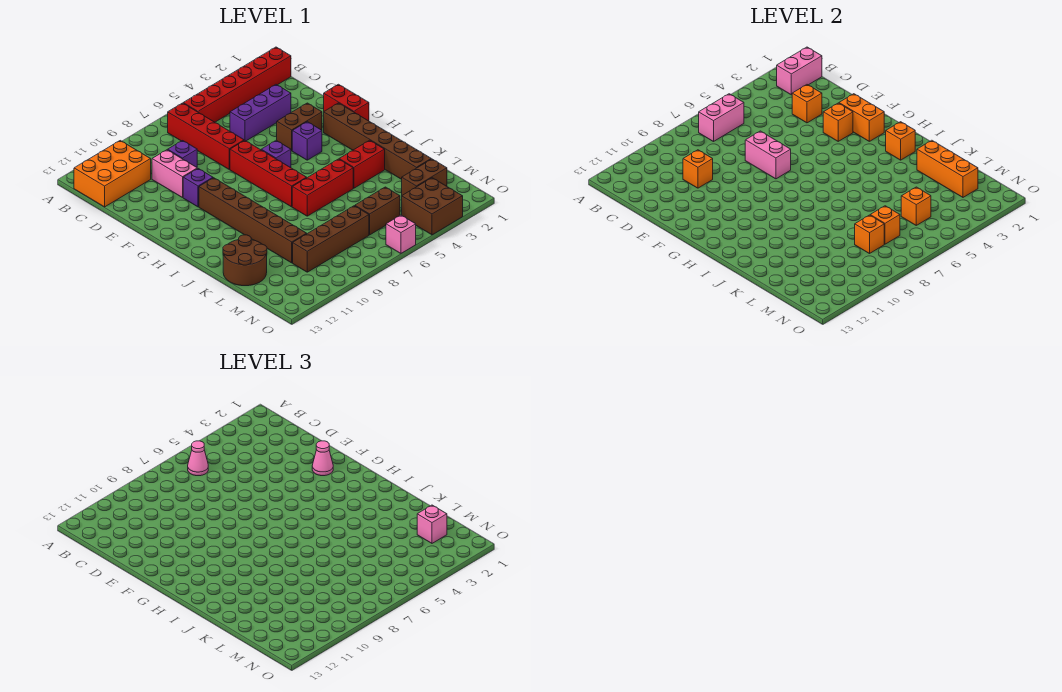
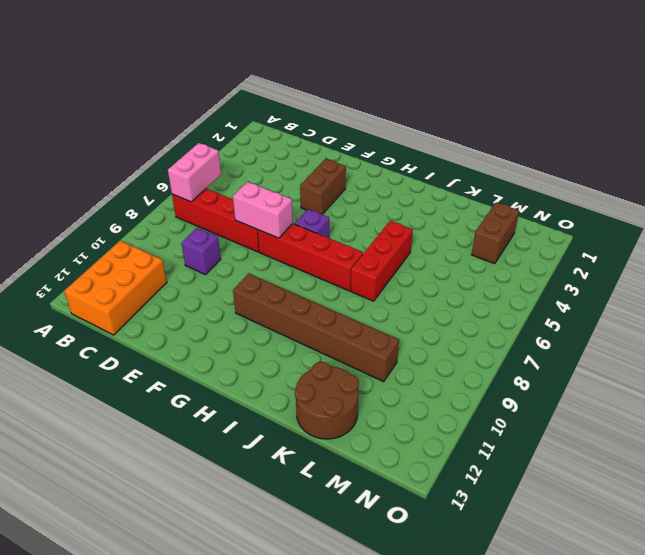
none -> red brick B1:B6 level 1
none -> purple brick D3:D5 level 1
none -> pink brick D10:E10 level 1
none -> red brick F1:G1 level 1

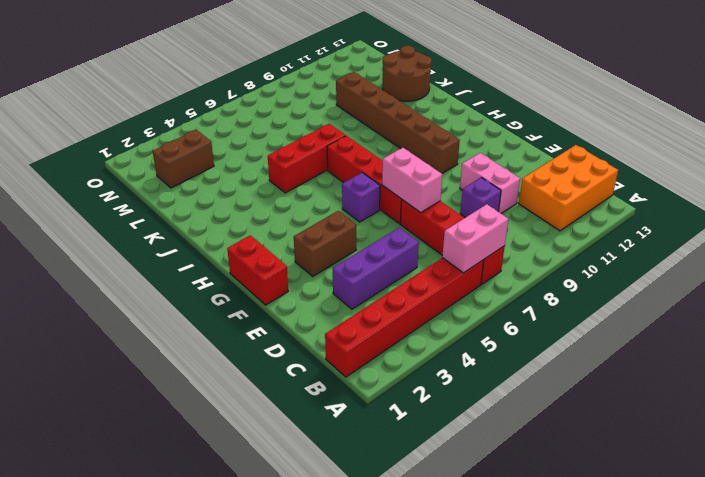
none -> purple brick F10 level 1
none -> brown brick G2:L2 level 1
none -> purple brick G4 level 1
none -> red brick J3:J4 level 1

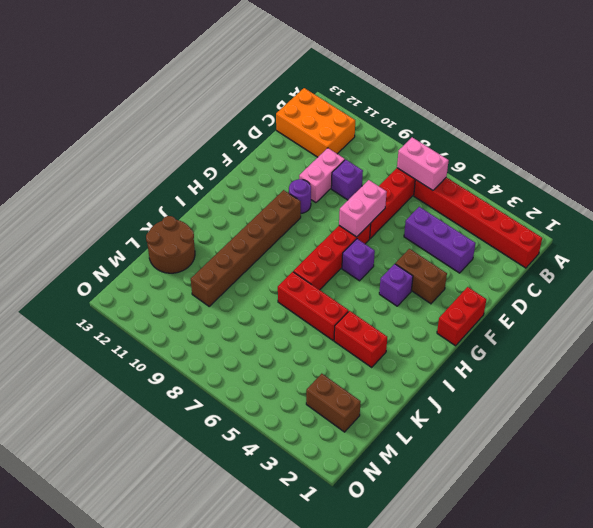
purple round brick F10 level 1 -> purple brick F10 level 1
none -> brown brick G2:L2 level 1
none -> brown brick M5:M6 level 1
none -> brown brick M7:M10 level 1
none -> brown brick N3:O4 level 1

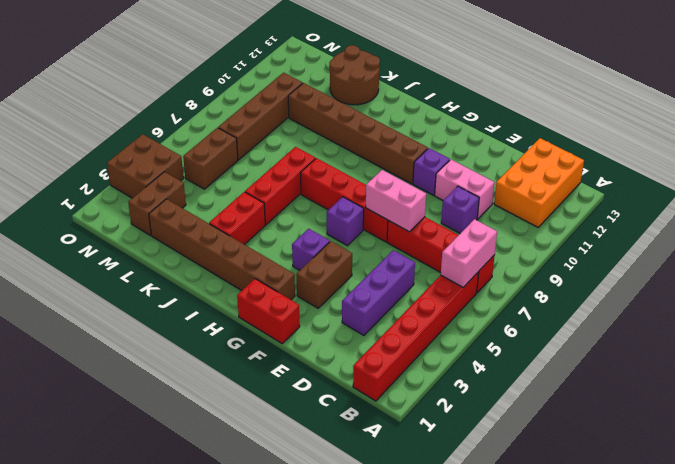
none -> pink brick O6 level 1
none -> pink brick B1:B2 level 2
none -> orange brick D3 level 2
none -> orange brick D10 level 2

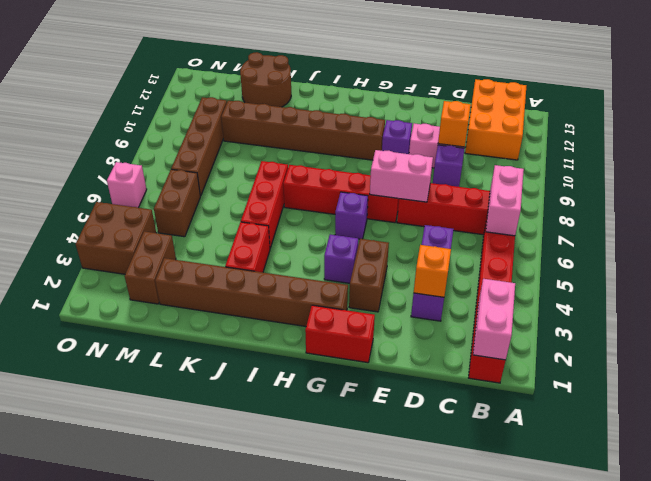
none -> orange brick F2:G2 level 2
none -> orange brick F3 level 2
none -> orange brick I2 level 2
none -> orange brick K2:M2 level 2

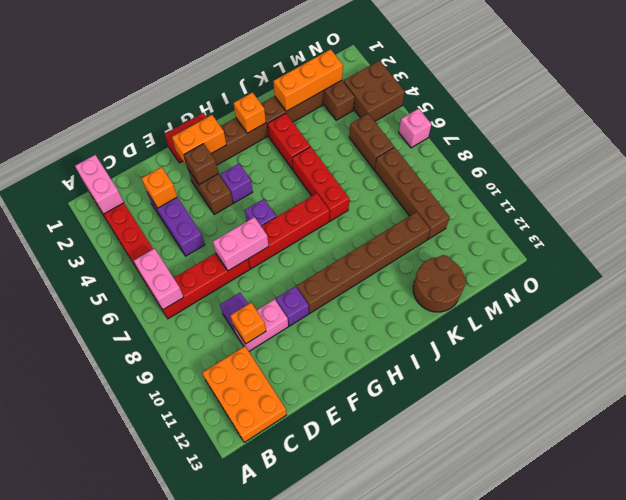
brown brick F3 level 2 -> orange brick F3 level 2
none -> orange brick M5 level 2
none -> orange brick M7 level 2
none -> orange brick M8 level 2
none -> pink cone B6 level 3

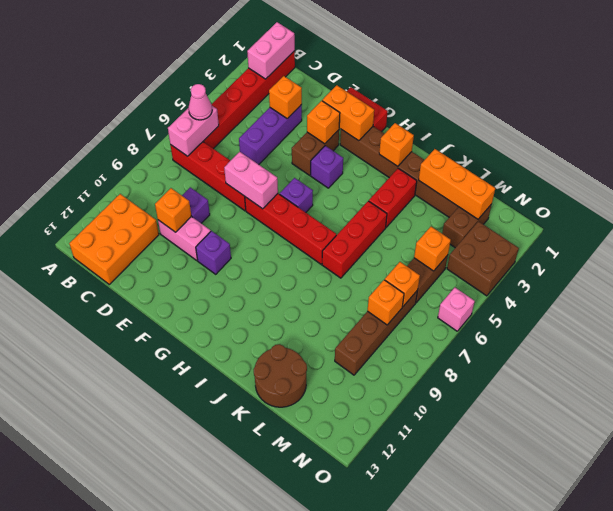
none -> brown brick G10:L10 level 1
none -> pink cone F2 level 3
none -> pink brick M2 level 3

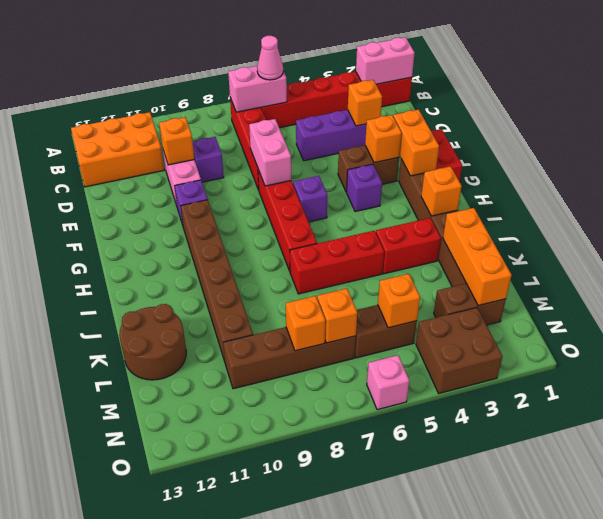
none -> pink cone F2 level 3
none -> pink brick M2 level 3

